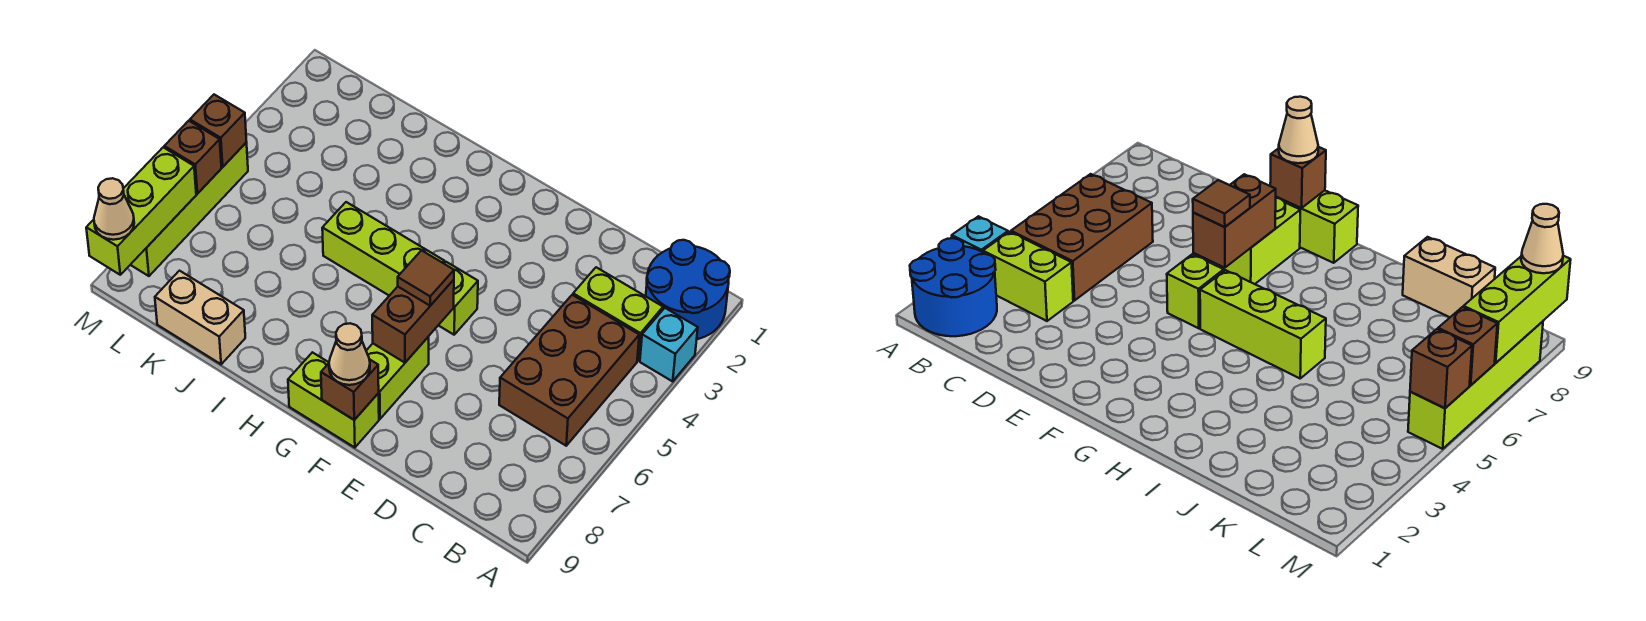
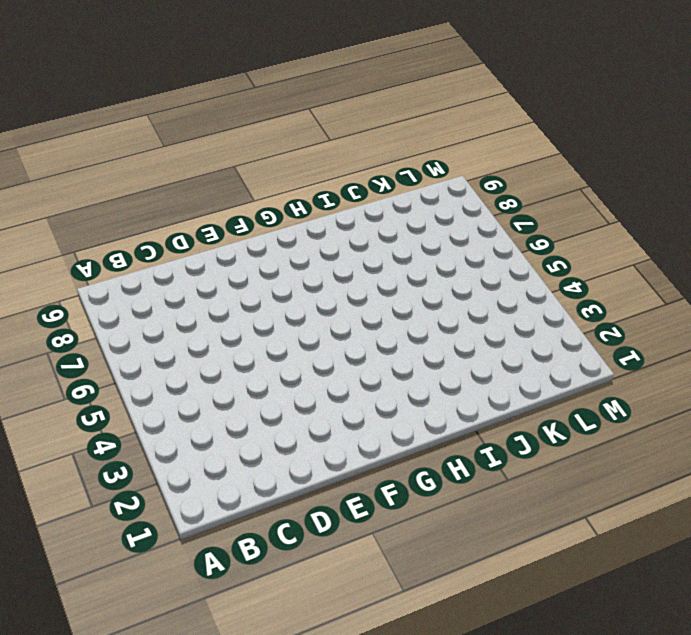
none -> blue round brick A1:B2 level 1
none -> cyan brick A3 level 1
none -> lime brick B3:C3 level 1

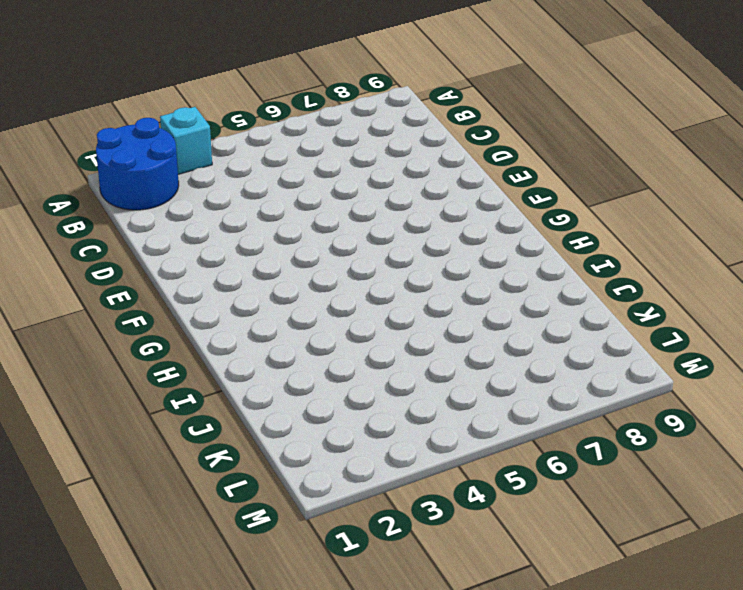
none -> lime brick B3:C3 level 1
none -> brown brick B4:C6 level 1
none -> lime brick F5 level 1

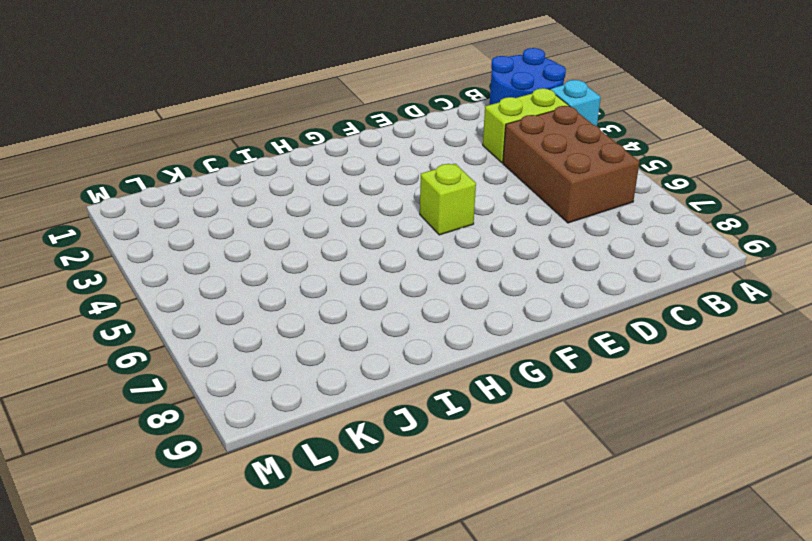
none -> lime brick F7:F8 level 1
none -> lime brick F9:G9 level 1
none -> lime brick G5:I5 level 1

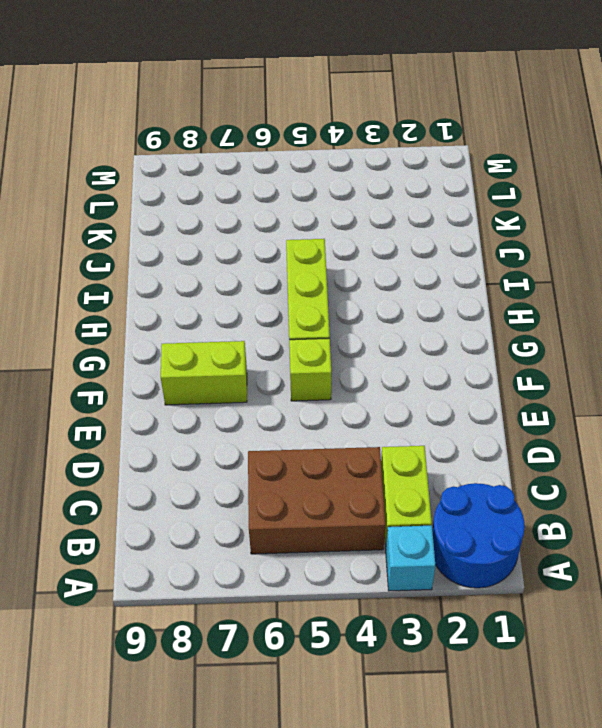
none -> lime brick F9:G9 level 1
none -> tan brick J9:K9 level 1
none -> lime brick M5:M8 level 1

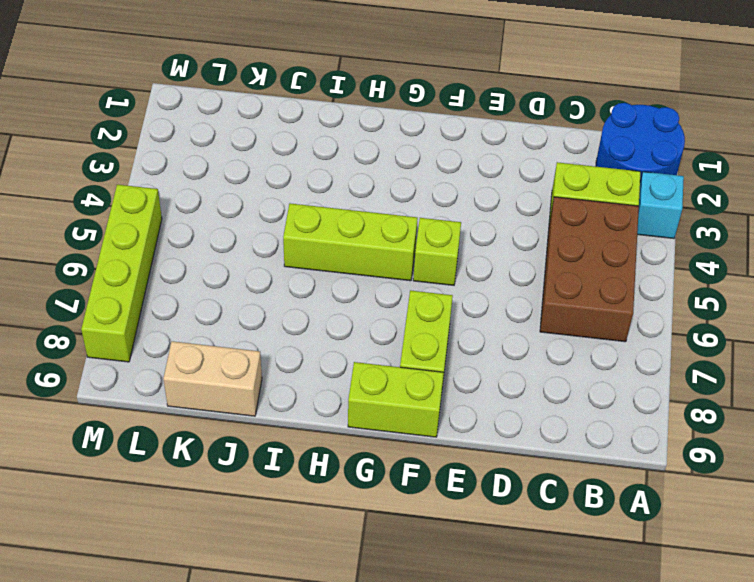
none -> brown brick F6:F7 level 2
none -> brown brick F9 level 2
none -> brown brick M5 level 2

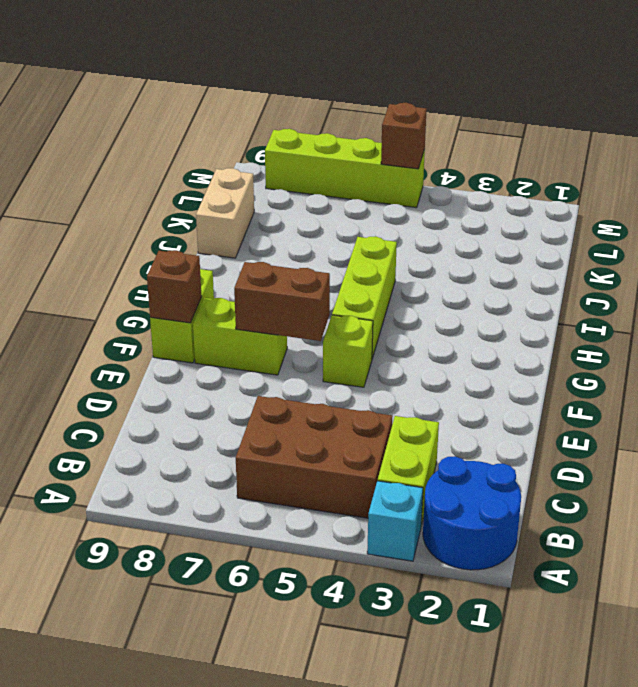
none -> brown brick M6 level 2
none -> lime brick M7:M9 level 2
none -> brown tile F6 level 3

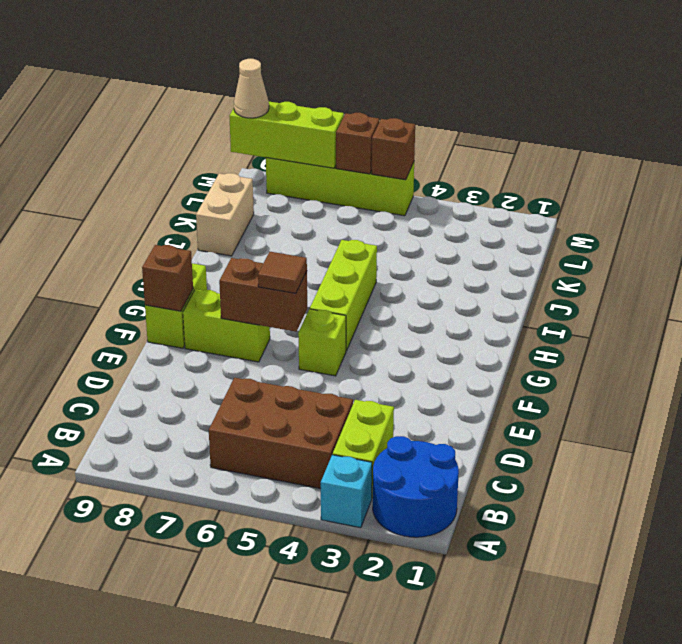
none -> tan cone F9 level 3

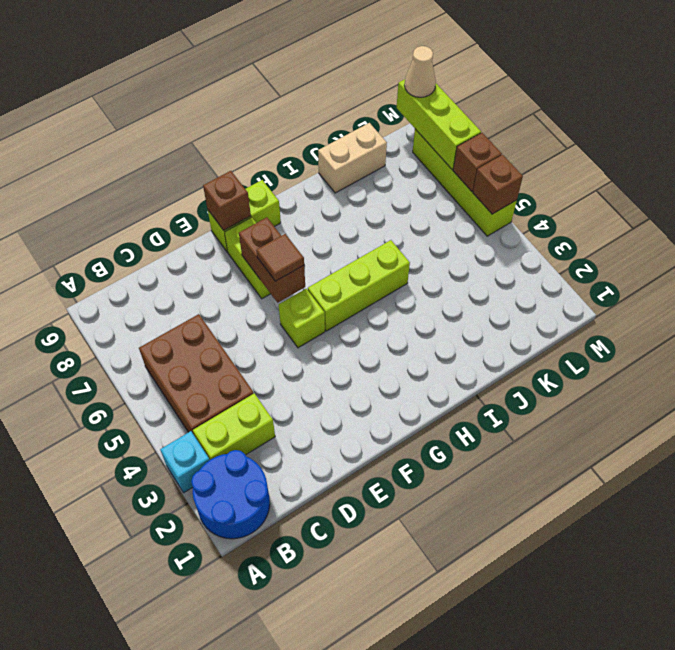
none -> tan cone F9 level 3

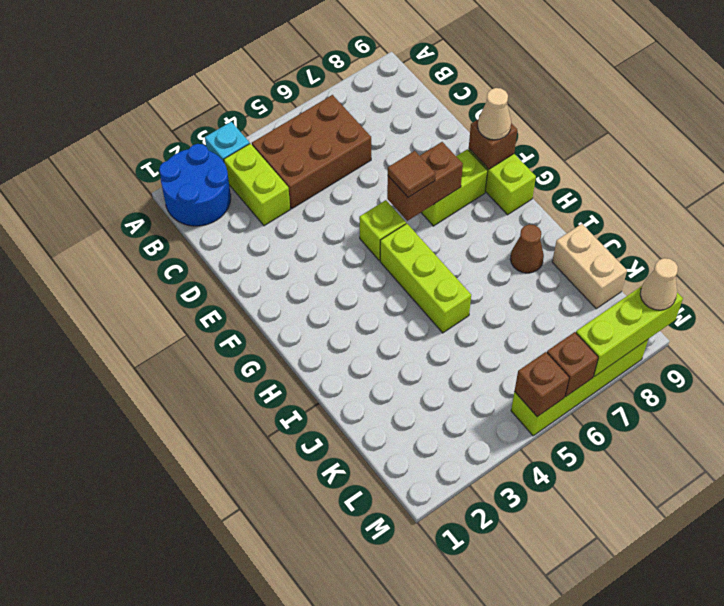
brown cone I8 level 1 -> none

